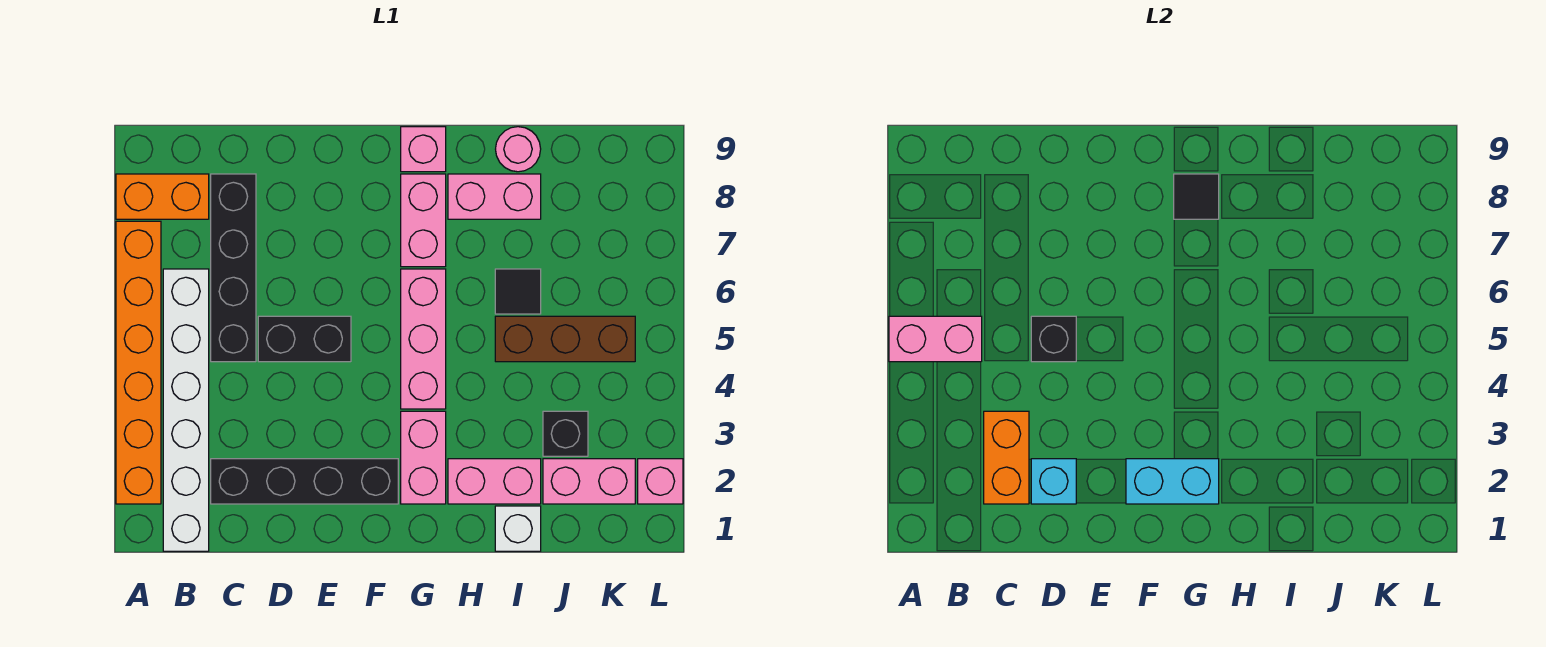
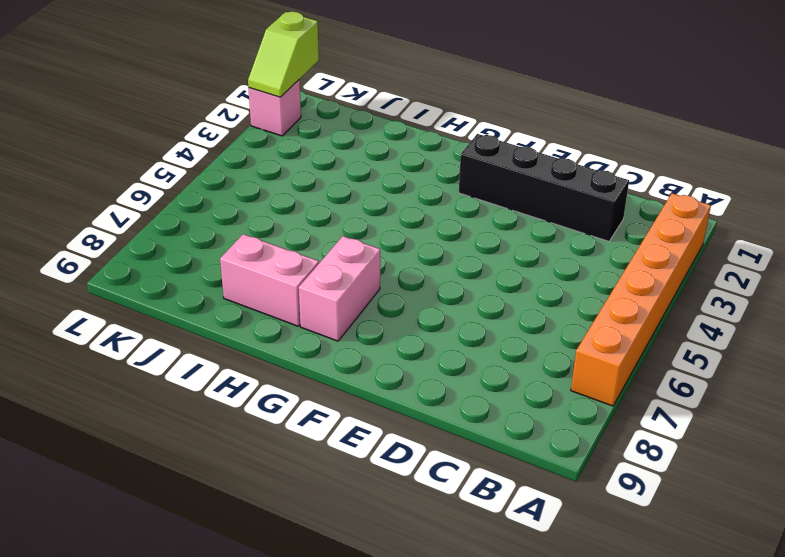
lime slope L1:L2 level 2 top 1 -> none
none -> orange brick A8:B8 level 1
none -> white brick B1:B6 level 1
none -> black brick C5:C8 level 1

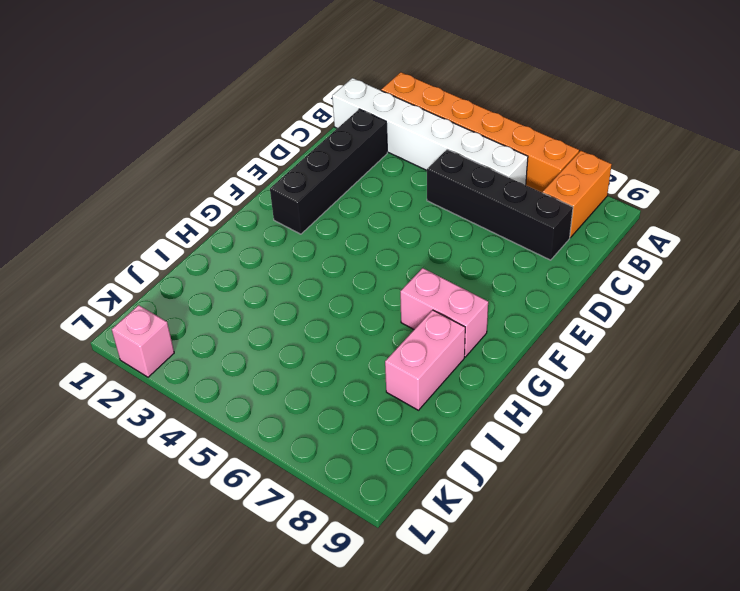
none -> black brick D5:E5 level 1
none -> pink brick G2:G3 level 1
none -> pink brick G4:G6 level 1

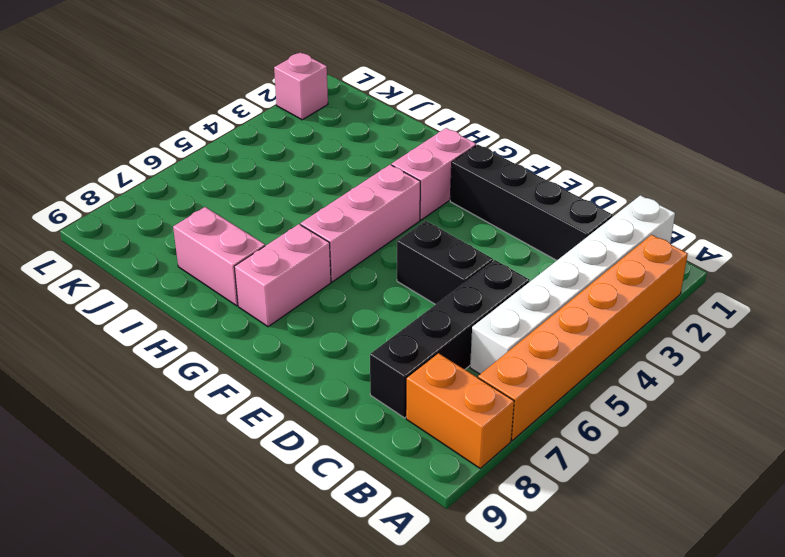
none -> pink brick G9 level 1
none -> pink brick H2:I2 level 1
none -> white brick I1 level 1

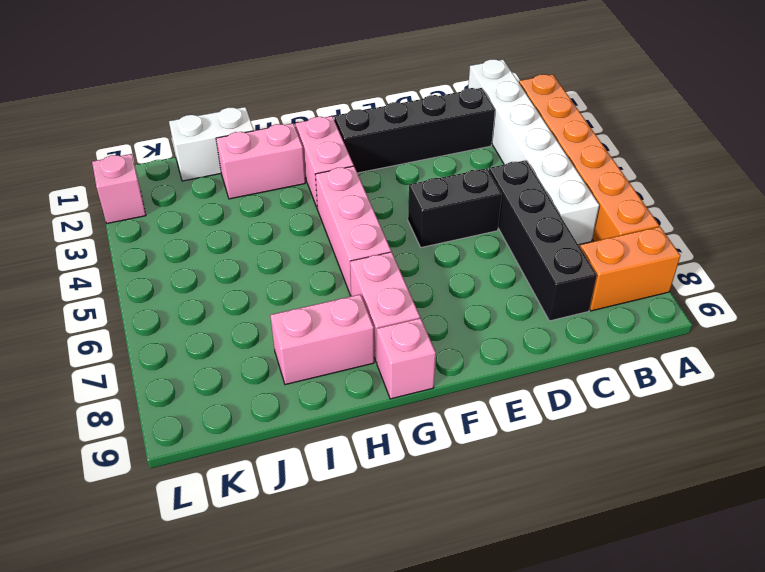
white brick I1:J1 level 1 -> white brick I1 level 1
none -> brown brick I5:K5 level 1
none -> black tile I6 level 1
none -> pink round brick I9 level 1

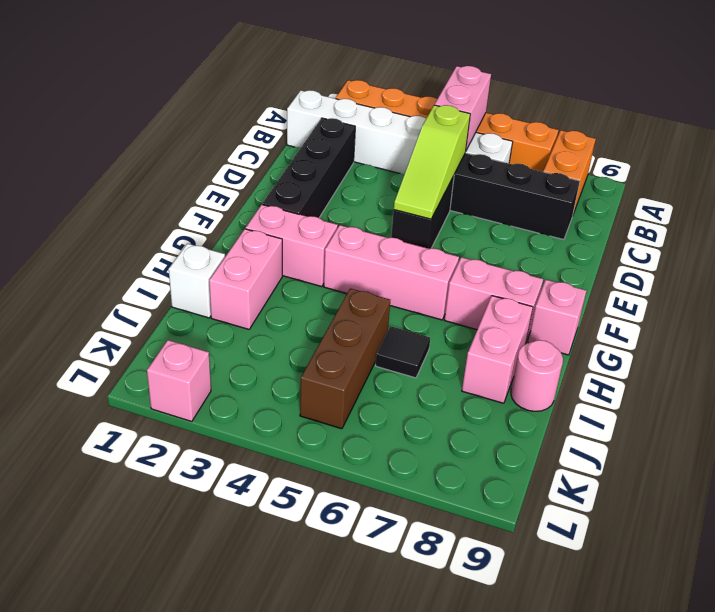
lime slope C5:E5 level 2 top C -> black brick D5 level 2
none -> pink brick J2:K2 level 1
none -> black brick J3 level 1
none -> orange brick C2:C3 level 2

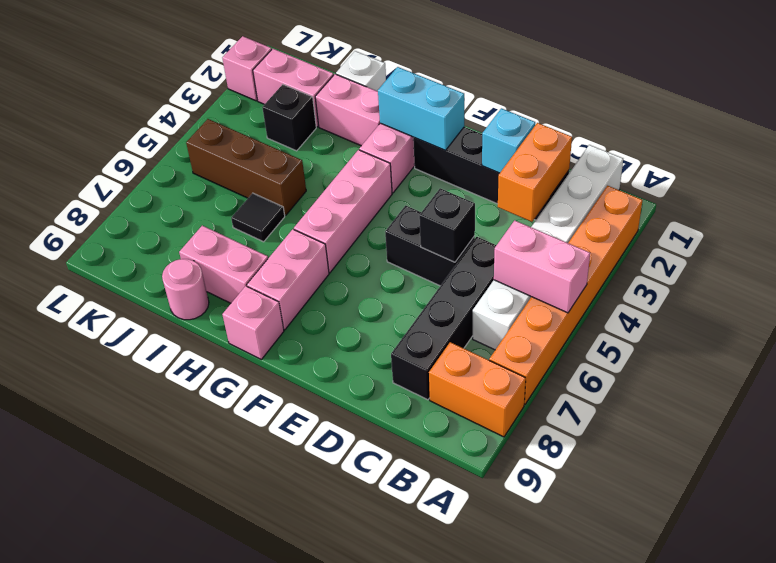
none -> black tile G8 level 2

